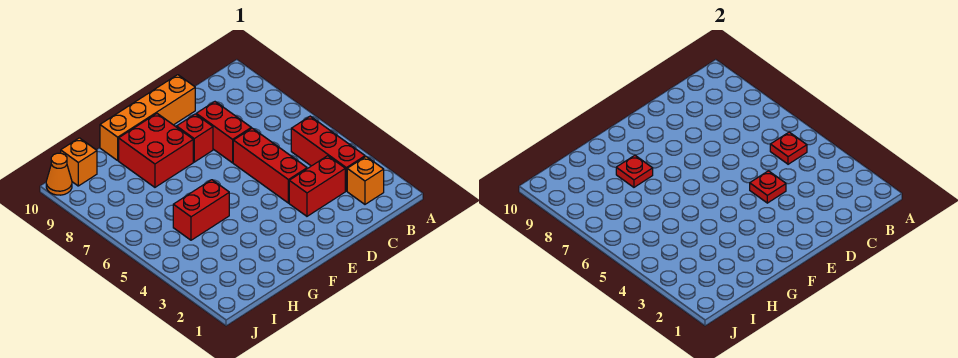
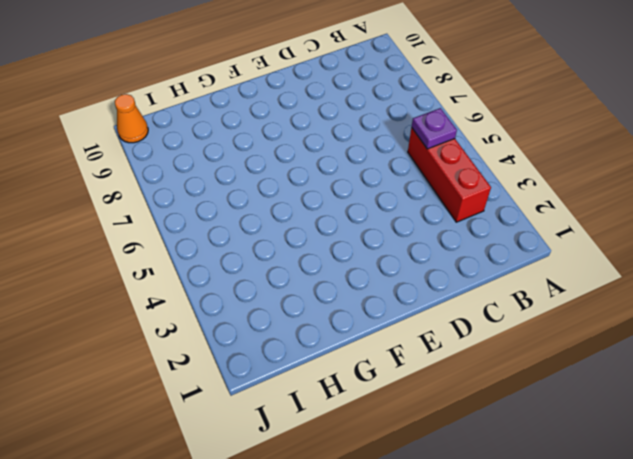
purple plate B5 level 2 -> red plate B5 level 2
none -> orange brick B2 level 1
none -> red brick C3:D3 level 1
none -> red brick D4:D6 level 1

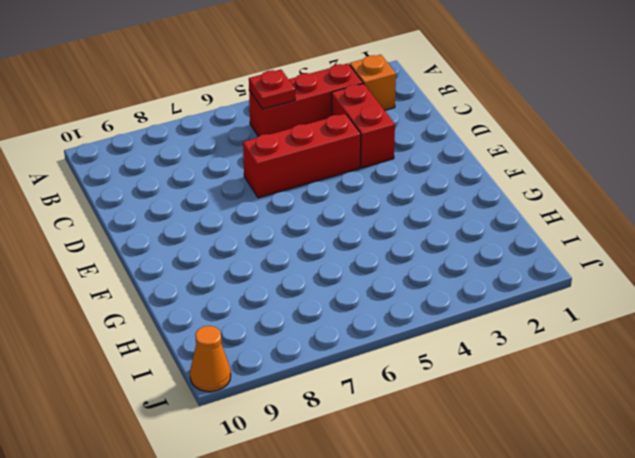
none -> red brick D7:D8 level 1
none -> orange brick D10:G10 level 1
none -> red brick E8 level 1

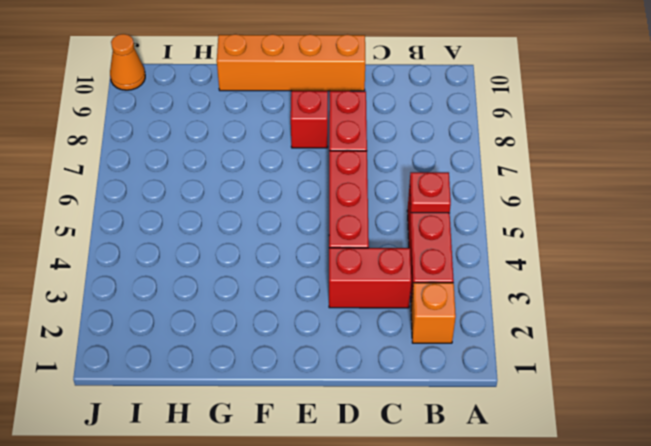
none -> red brick F8:G9 level 1
none -> red brick G5:H5 level 1
none -> orange brick I10 level 1

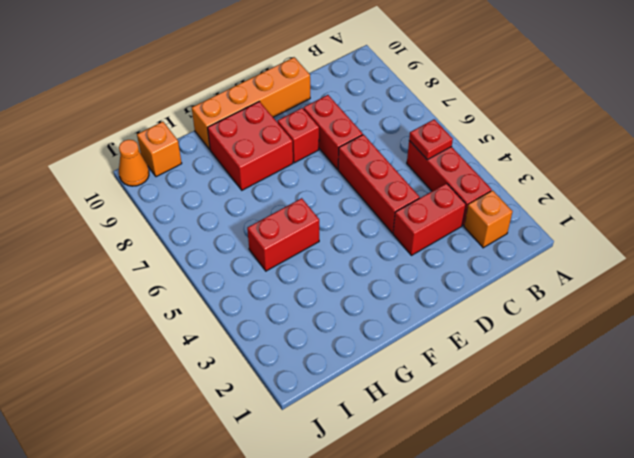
none -> red plate D4 level 2
none -> red plate G8 level 2

